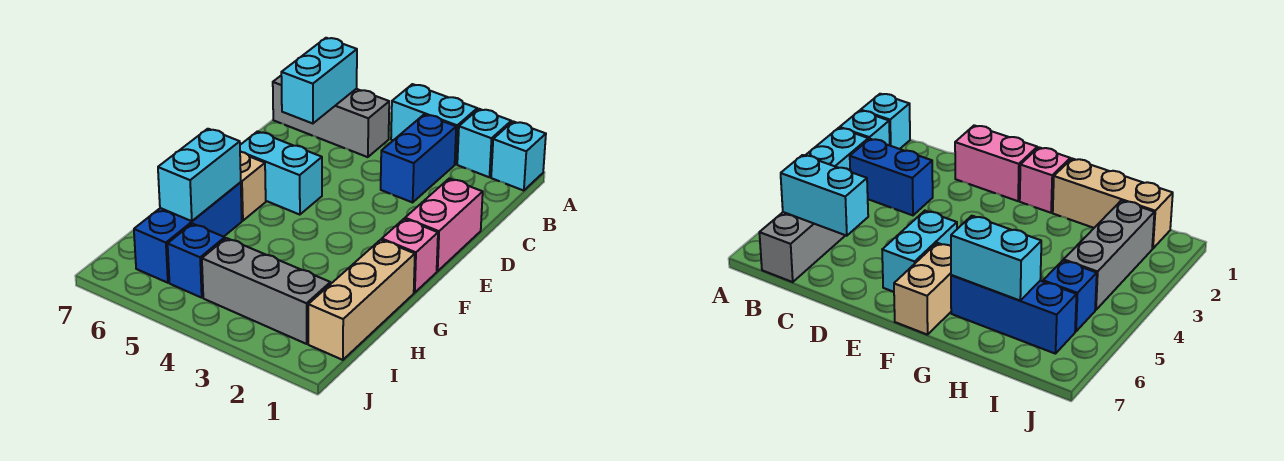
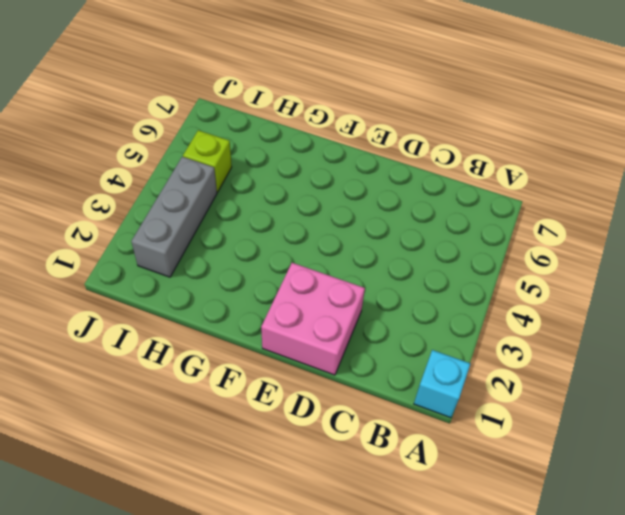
pink brick D1:E2 level 1 -> pink brick D1:E1 level 1
lime brick I5 level 1 -> blue brick I5 level 1
none -> cyan brick A2 level 1
none -> cyan brick A3:A4 level 1
none -> blue brick B3:C3 level 1

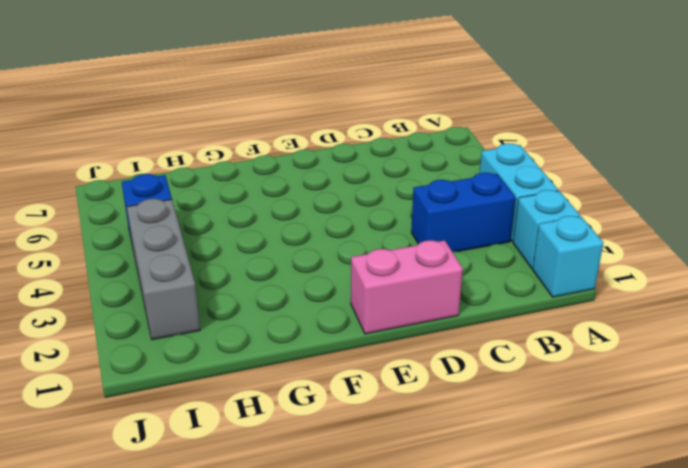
none -> grey brick B5:B7 level 1
none -> cyan brick E5:E6 level 1
none -> pink brick F1 level 1

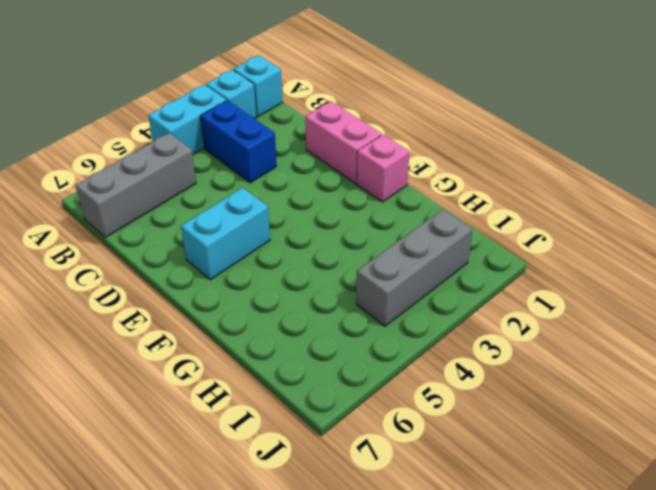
none -> tan brick F6:F7 level 1
none -> tan brick G1:I1 level 1
none -> blue brick G6:I6 level 1

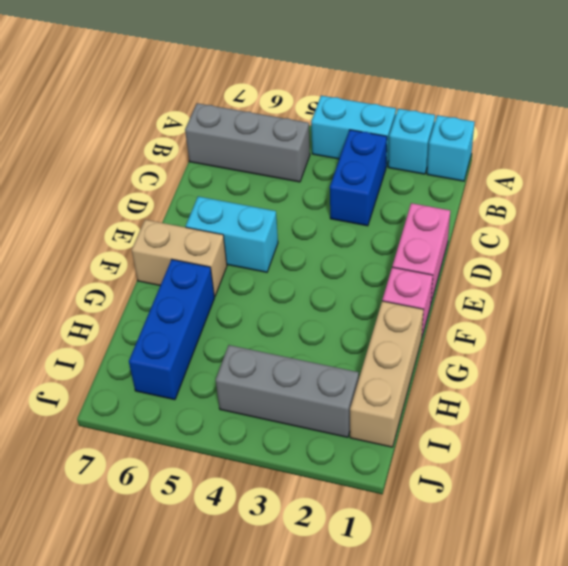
none -> blue brick I5 level 1
none -> cyan brick B6:C6 level 2
none -> cyan brick G6:H6 level 2

